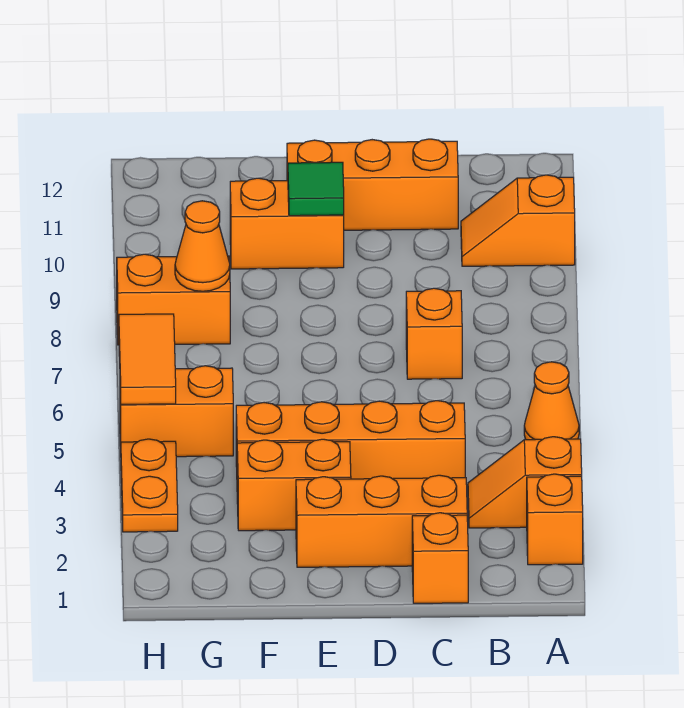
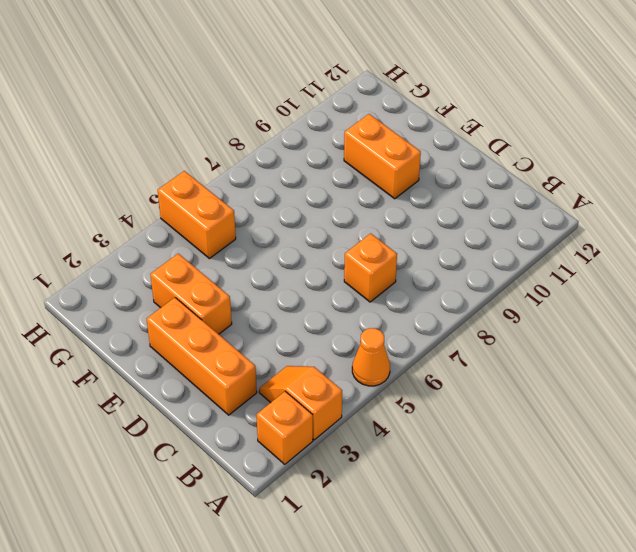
none -> orange slope A10:B10 level 1 top A
none -> orange brick C1 level 1
none -> orange brick C4:F4 level 1

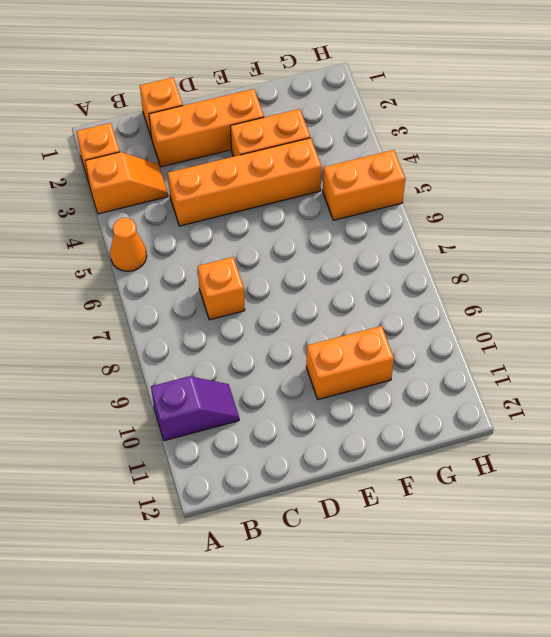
purple slope A10:B10 level 1 top A -> orange slope A10:B10 level 1 top A
none -> orange brick C11:E11 level 1
none -> orange brick G8:H8 level 1
none -> orange plate H3:H4 level 1

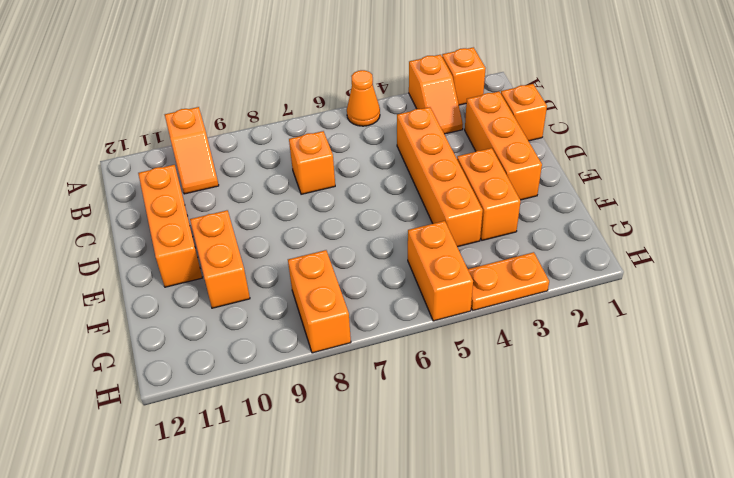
none -> green tile E10 level 2
none -> orange cone G8 level 2
none -> orange tile H5:H6 level 2

